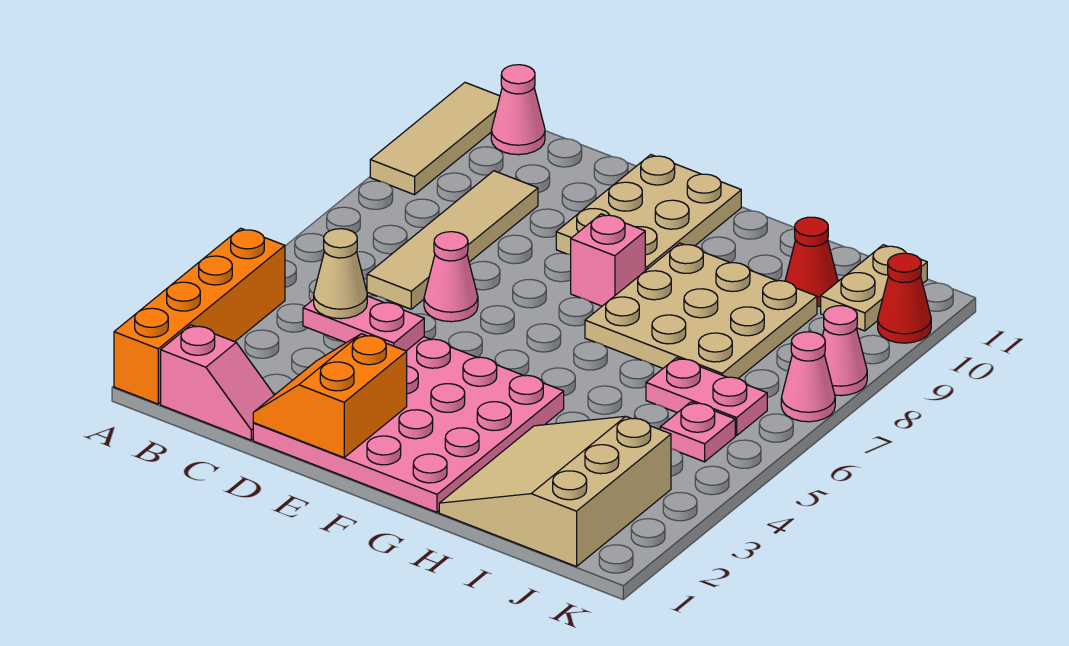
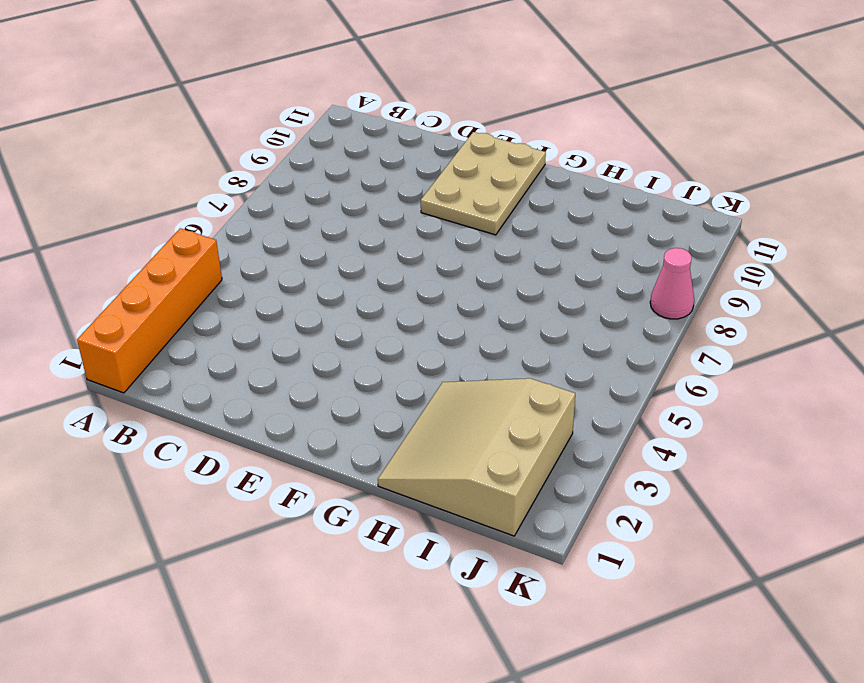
none -> tan tile A9:A11 level 1
none -> pink slope B1:C1 level 1 top B
none -> pink cone B11 level 1

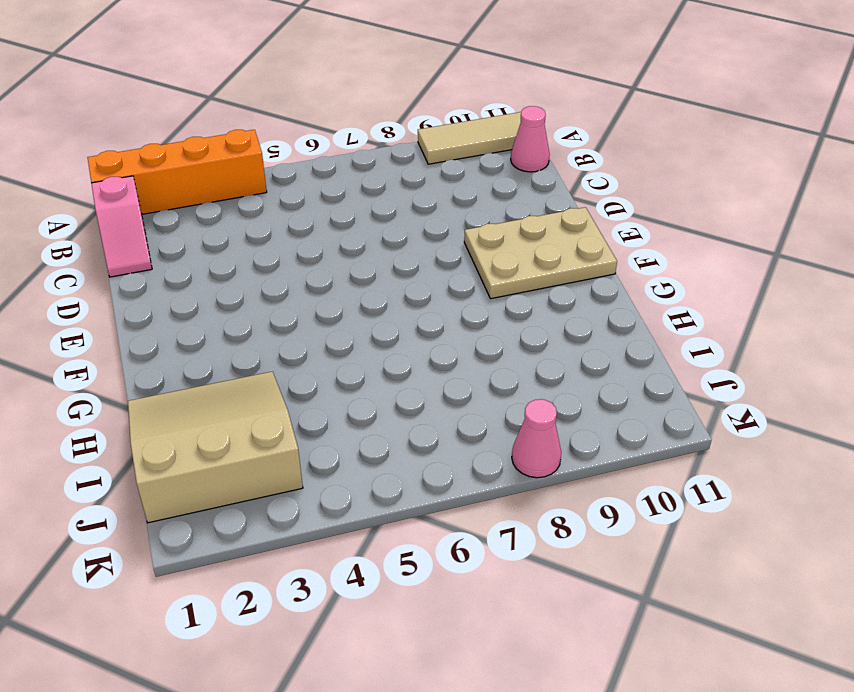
none -> tan tile C6:C9 level 1
none -> pink plate D1:G4 level 1
none -> pink cone D6 level 1

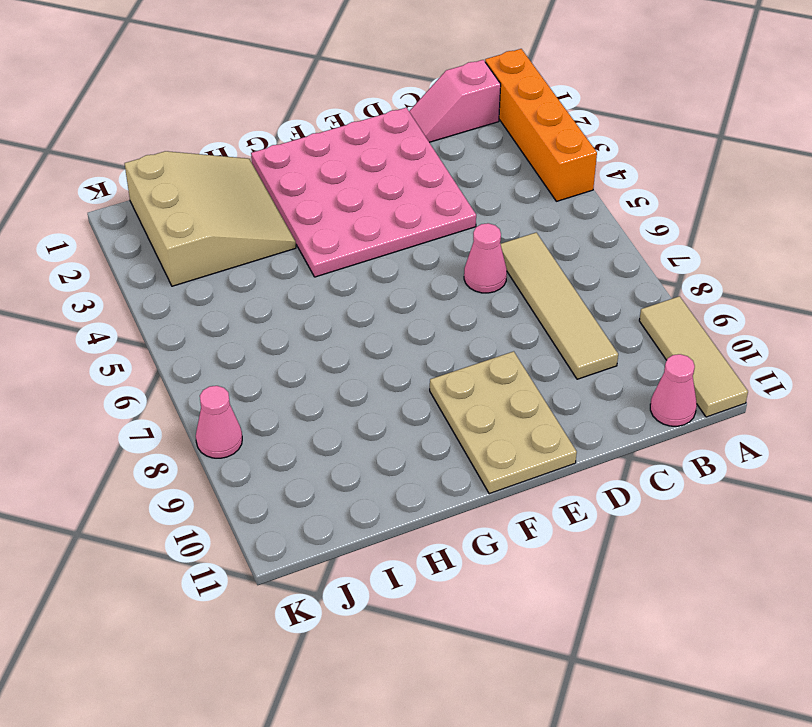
none -> pink brick F8 level 1
none -> tan plate G7:I9 level 1
none -> pink plate I6:J6 level 1

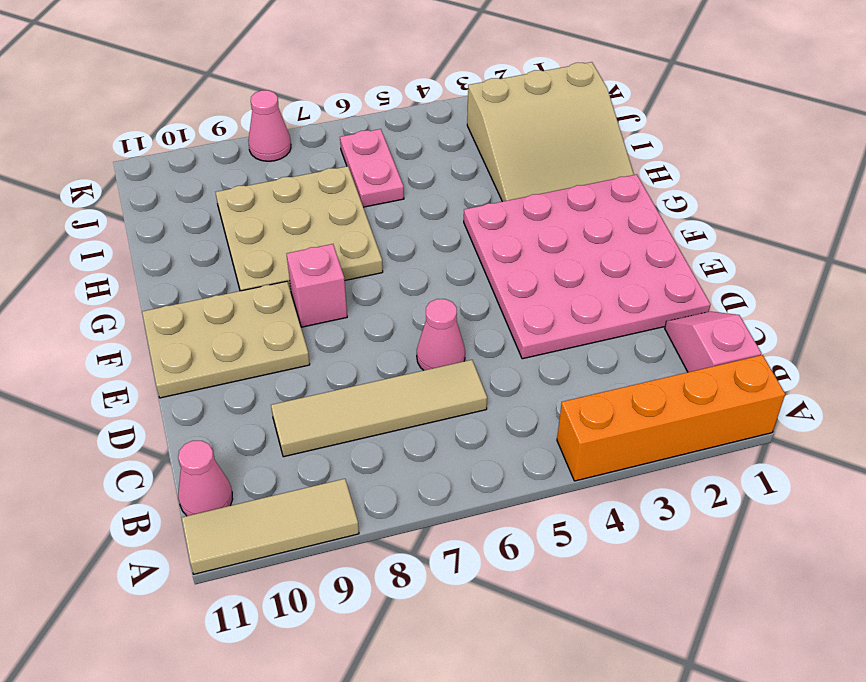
none -> red cone I10 level 1
none -> pink plate J5 level 1
none -> tan plate J10:J11 level 1

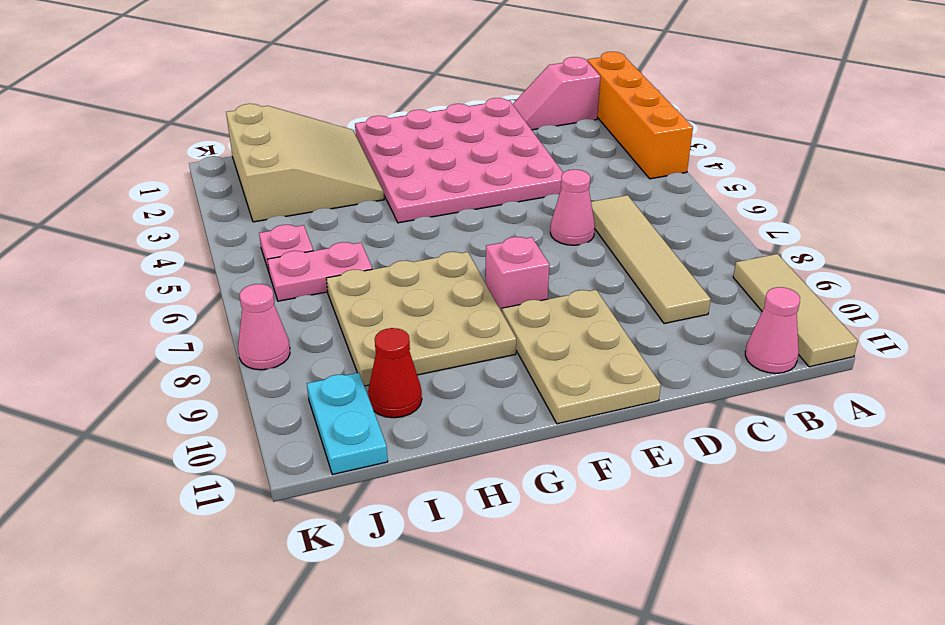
cyan plate J10:J11 level 1 -> tan plate J10:J11 level 1
none -> pink cone K7 level 1
none -> red cone K10 level 1
none -> pink plate C4:D4 level 2

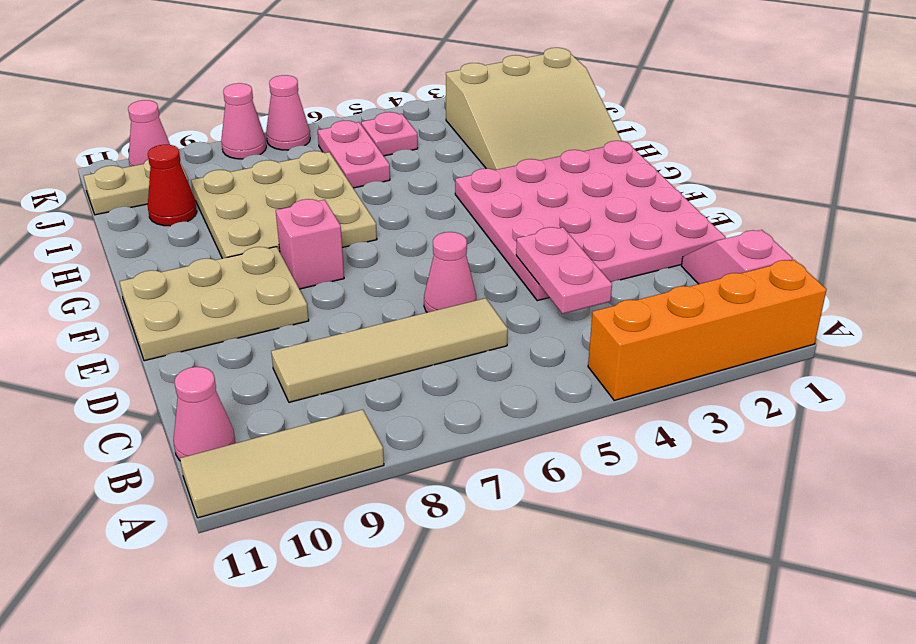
pink cone K10 level 1 -> red cone K10 level 1
none -> orange slope D1:E2 level 2 top E
none -> tan cone C4 level 3

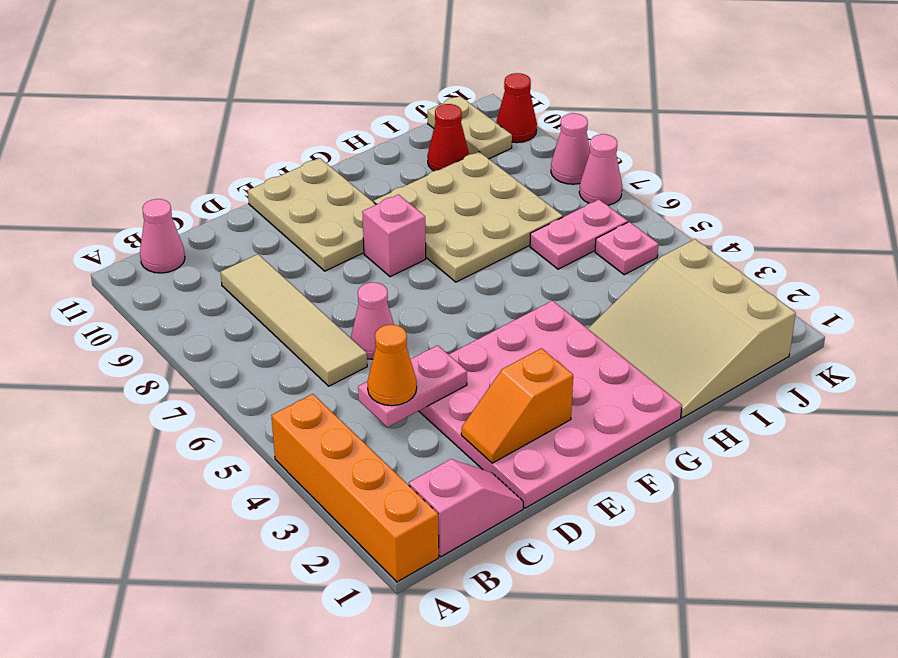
orange cone C4 level 3 -> tan cone C4 level 3
orange slope D2:E2 level 2 top E -> orange slope D1:E2 level 2 top E
none -> tan tile A9:A11 level 1

